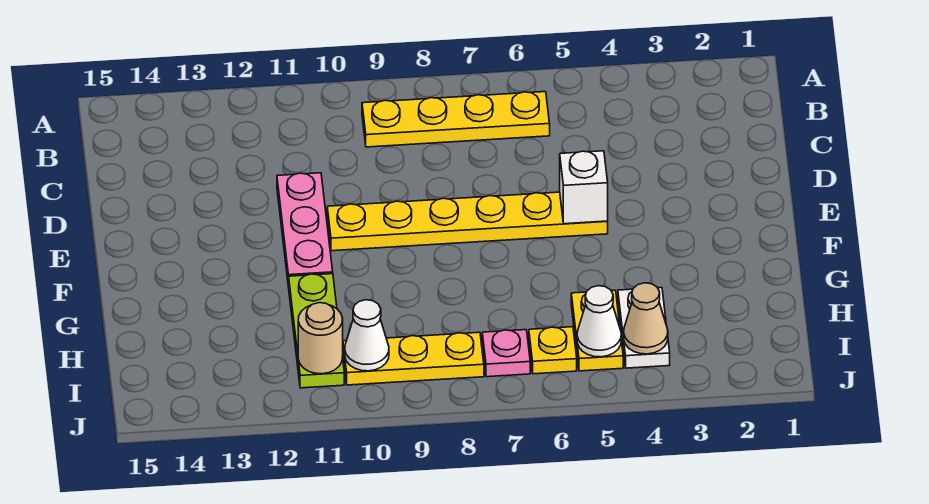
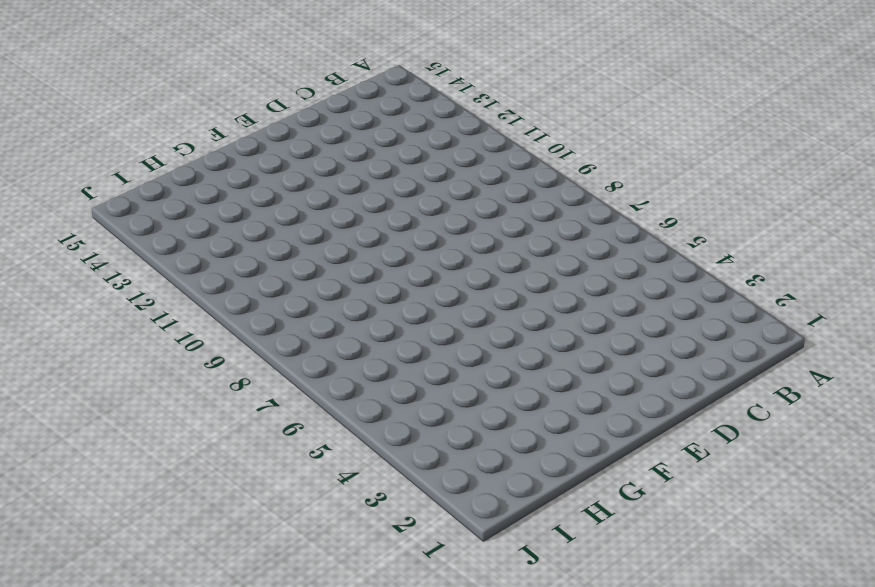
none -> yellow plate B6:B9 level 1
none -> pink plate D11:F11 level 1
none -> yellow plate E5:E10 level 1

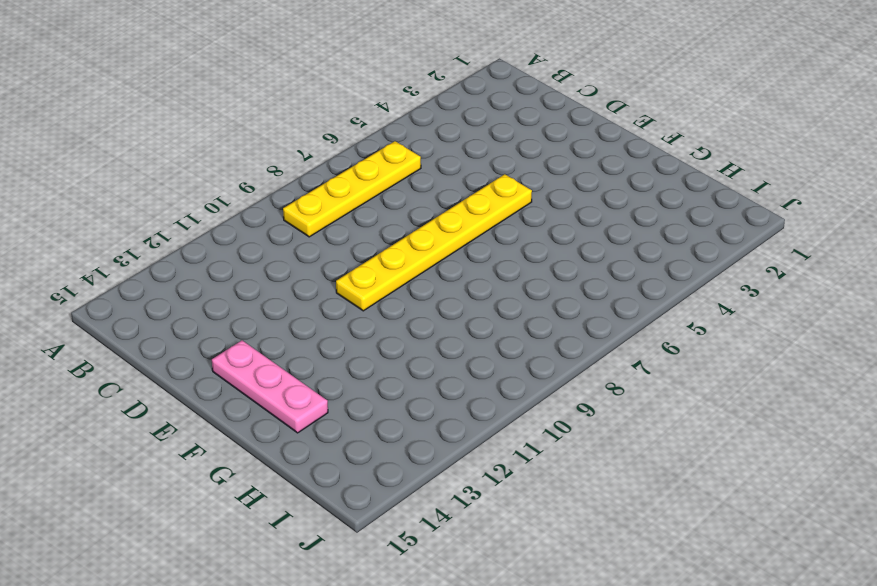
pink plate E14:G14 level 1 -> pink plate D11:F11 level 1
none -> lime plate G11:I11 level 1
none -> white plate H4:I4 level 1
none -> yellow plate H5:I5 level 1

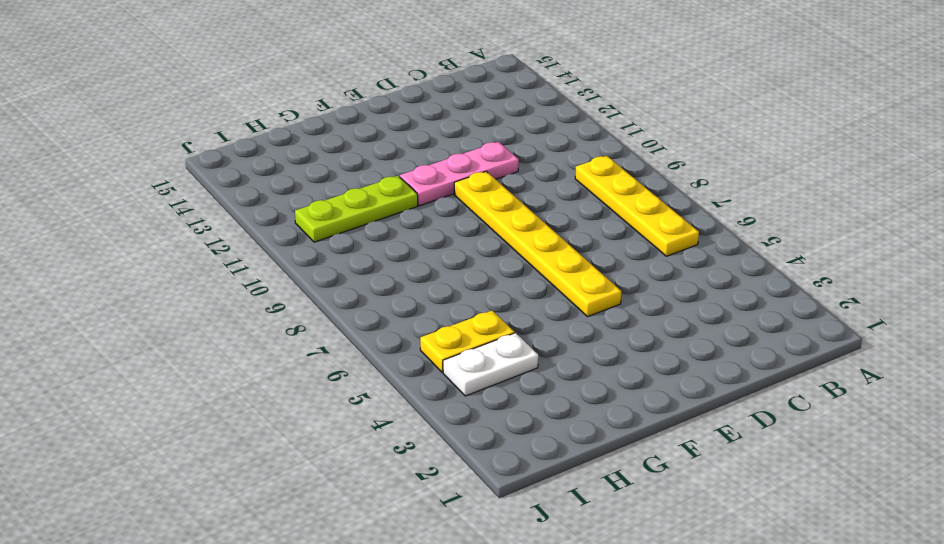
none -> yellow plate I6 level 1
none -> pink plate I7 level 1
none -> yellow plate I8:I10 level 1

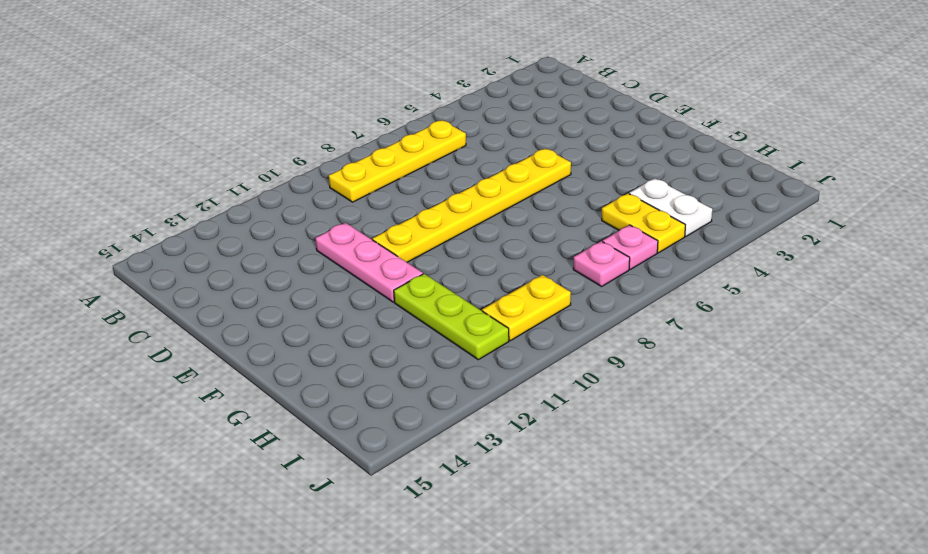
pink plate I6 level 1 -> yellow plate I6 level 1
yellow plate I9:I10 level 1 -> yellow plate I8:I10 level 1
none -> white brick E5 level 2
none -> tan cone I4 level 2
none -> white cone I5 level 2

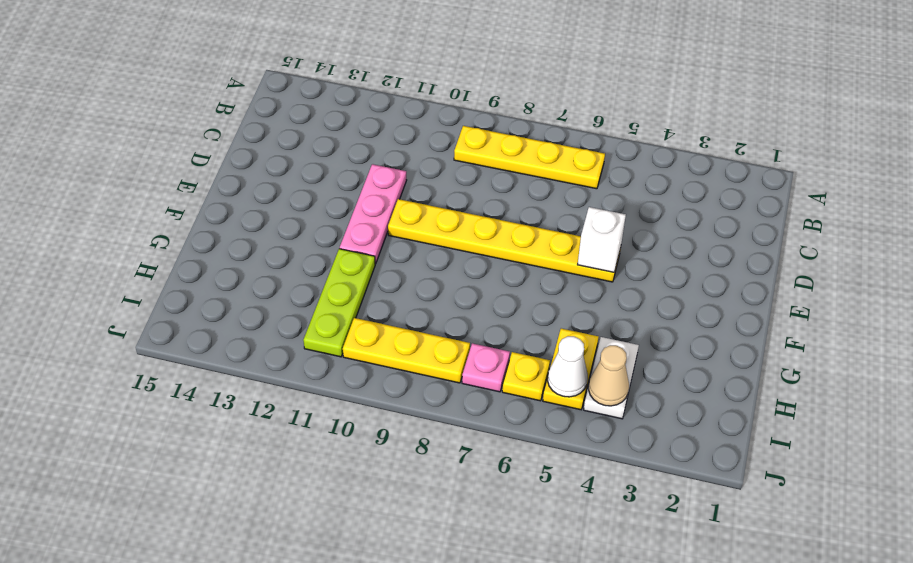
none -> white cone I10 level 2
none -> tan round brick I11 level 2

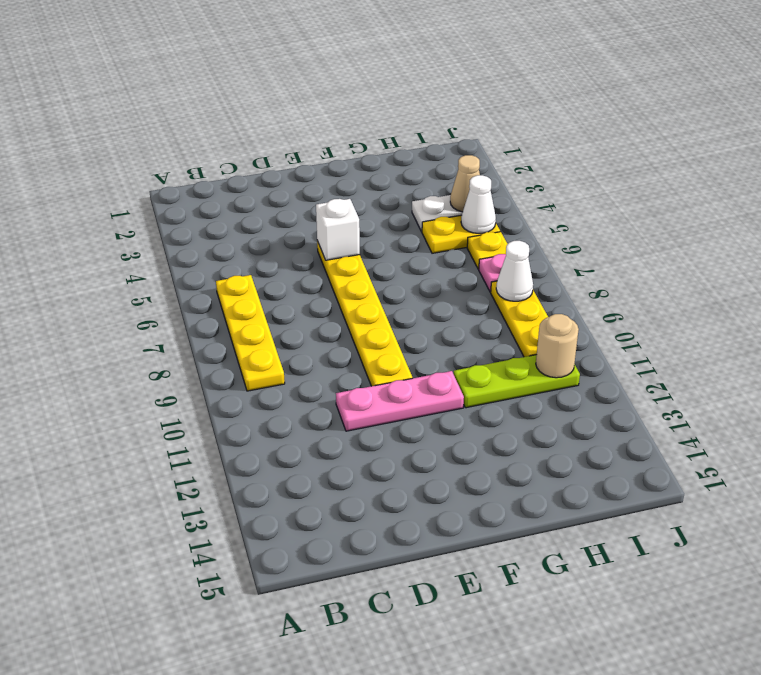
white cone I8 level 2 -> white cone I10 level 2

